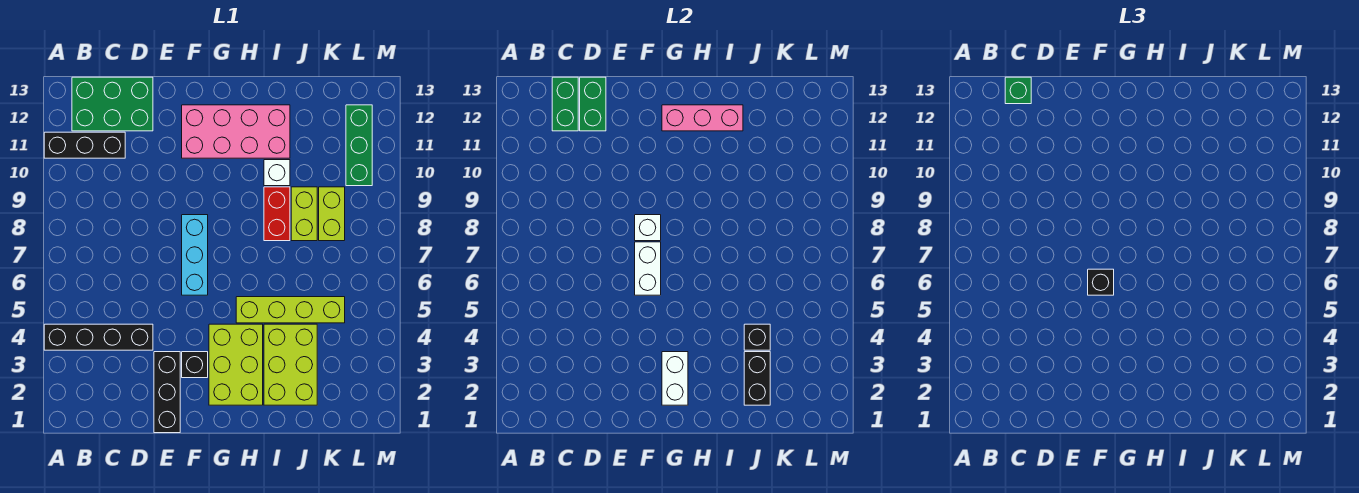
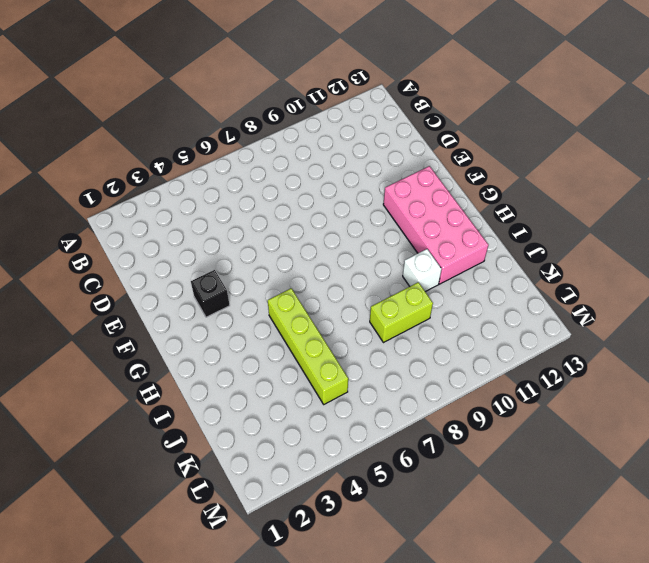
none -> black brick A4:D4 level 1
none -> black brick A11:C11 level 1
none -> green brick B12:D13 level 1

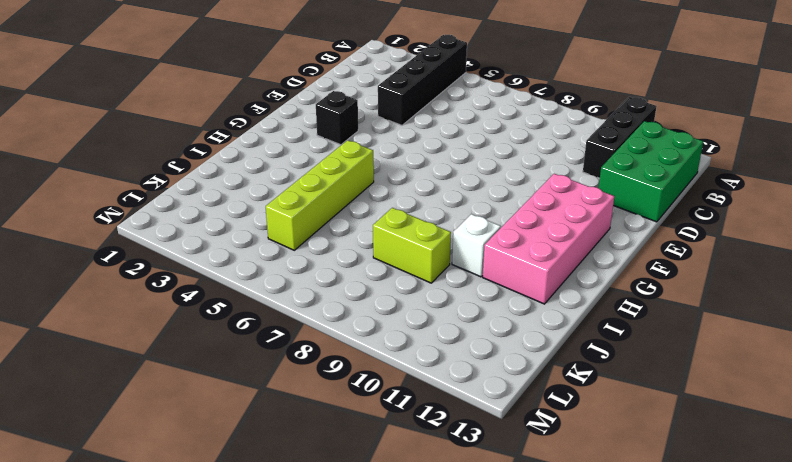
none -> black brick E1:E3 level 1
none -> cyan brick F6:F8 level 1
none -> lime brick G2:H4 level 1

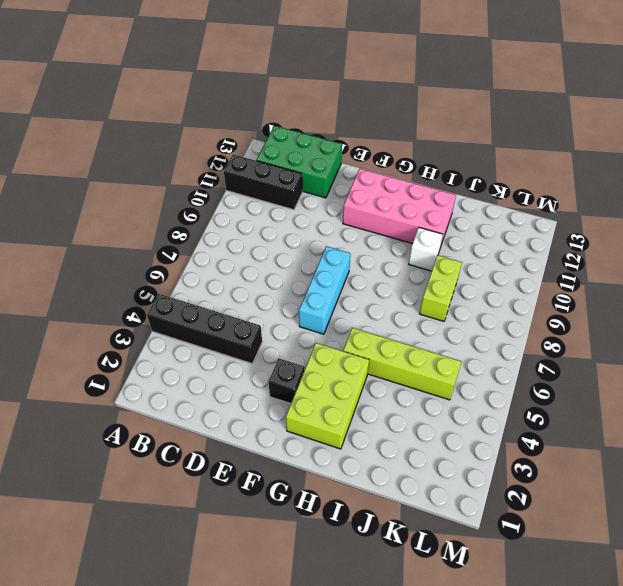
none -> black brick E1:E3 level 1
none -> lime brick I2:J4 level 1
none -> red brick I8:I9 level 1

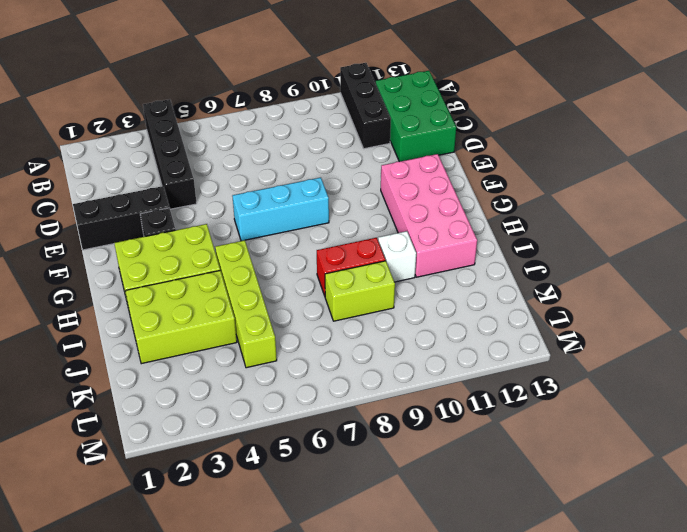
none -> lime brick K8:K9 level 1
none -> green brick L10:L12 level 1
none -> green brick C12:C13 level 2

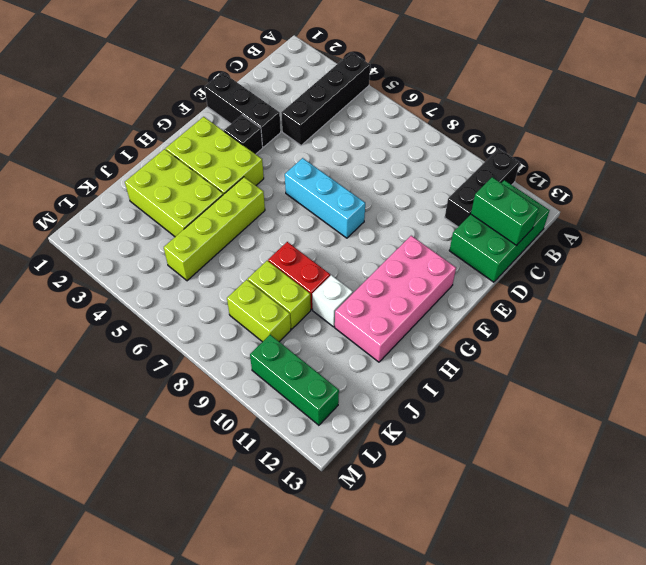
none -> green brick D12:D13 level 2
none -> white brick F6:F7 level 2
none -> white brick F8 level 2

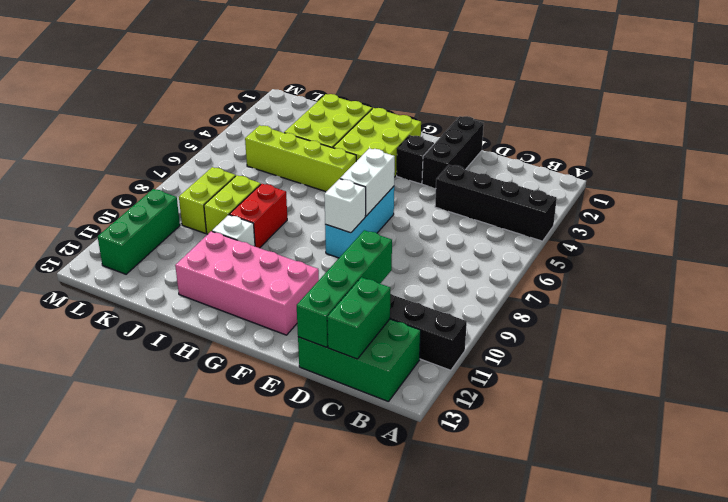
green brick D10:D13 level 2 -> green brick D12:D13 level 2
none -> white brick G2:G3 level 2
none -> pink brick G12:I12 level 2
none -> black brick J2:J3 level 2

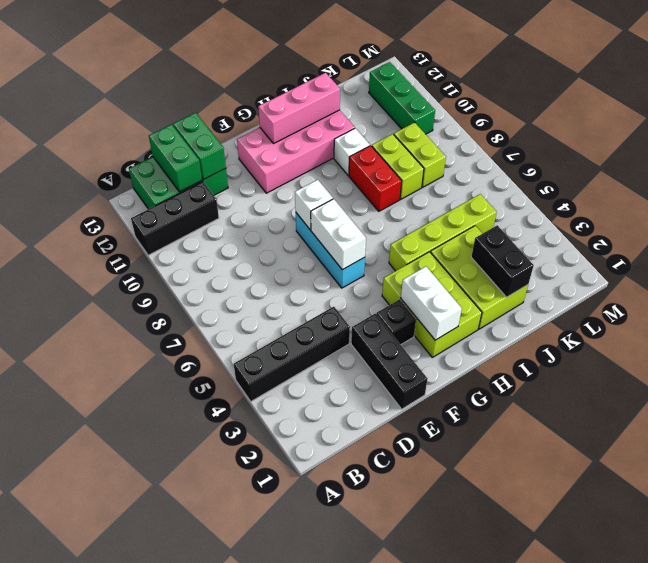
none -> black brick J4 level 2
none -> green brick C13 level 3
none -> black brick F6 level 3

